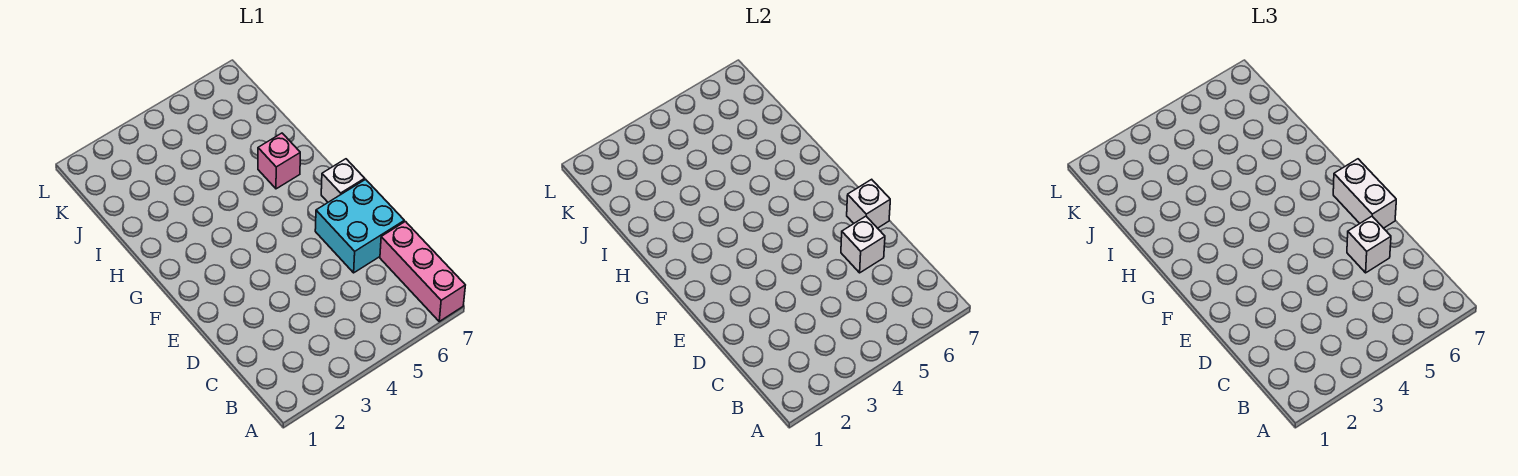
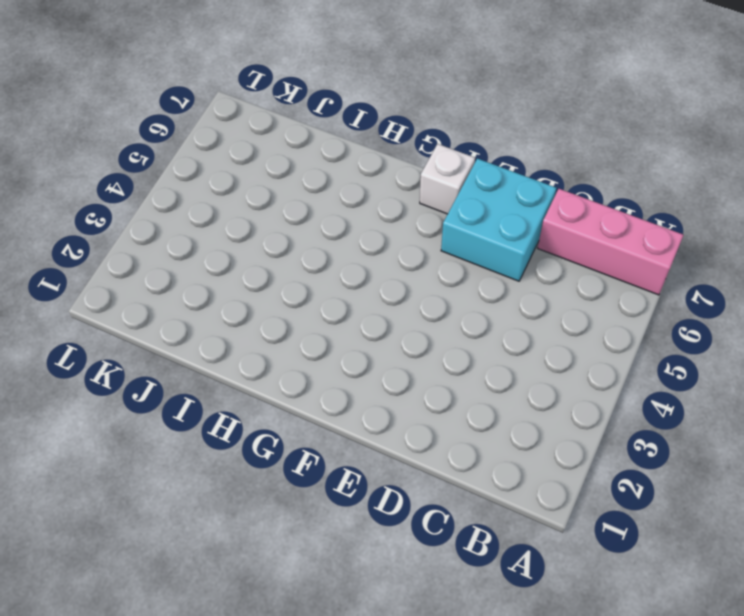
none -> pink brick H6 level 1
none -> white brick D6 level 2

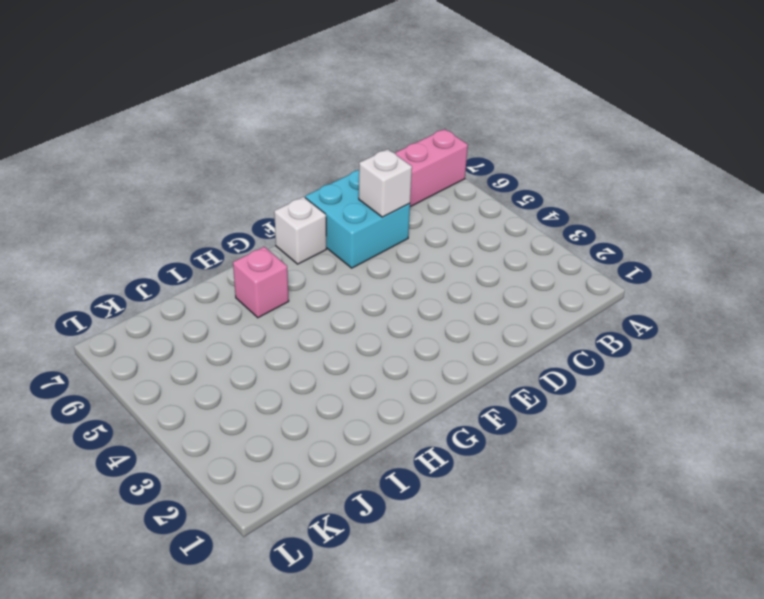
none -> white brick E7 level 2
none -> white brick D6 level 3

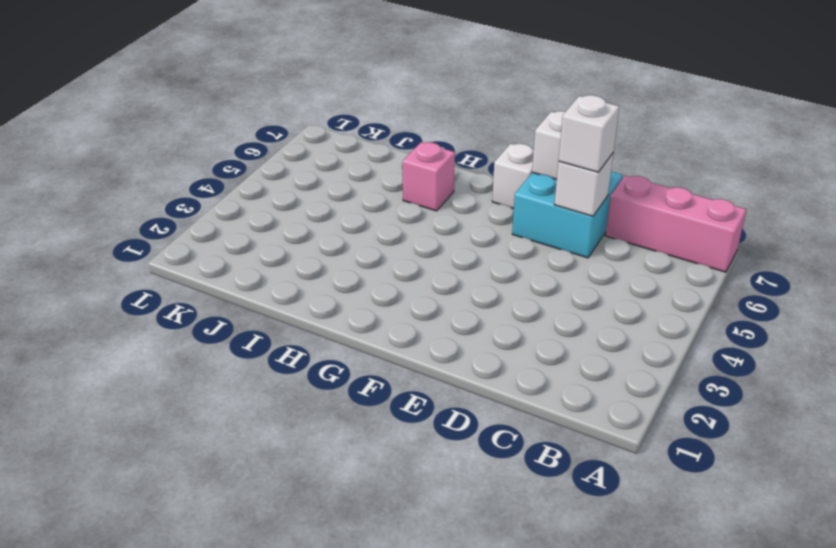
none -> white brick E7:F7 level 3

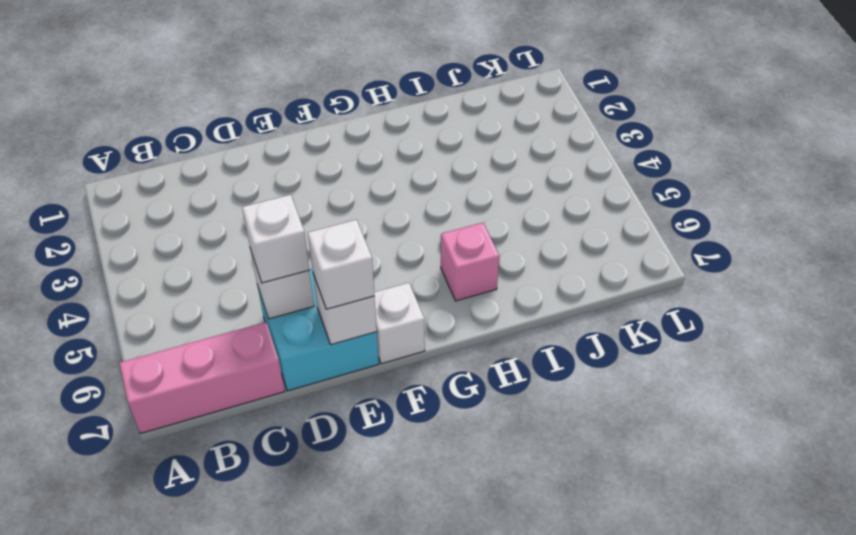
white brick E7 level 3 -> white brick E7:F7 level 3

